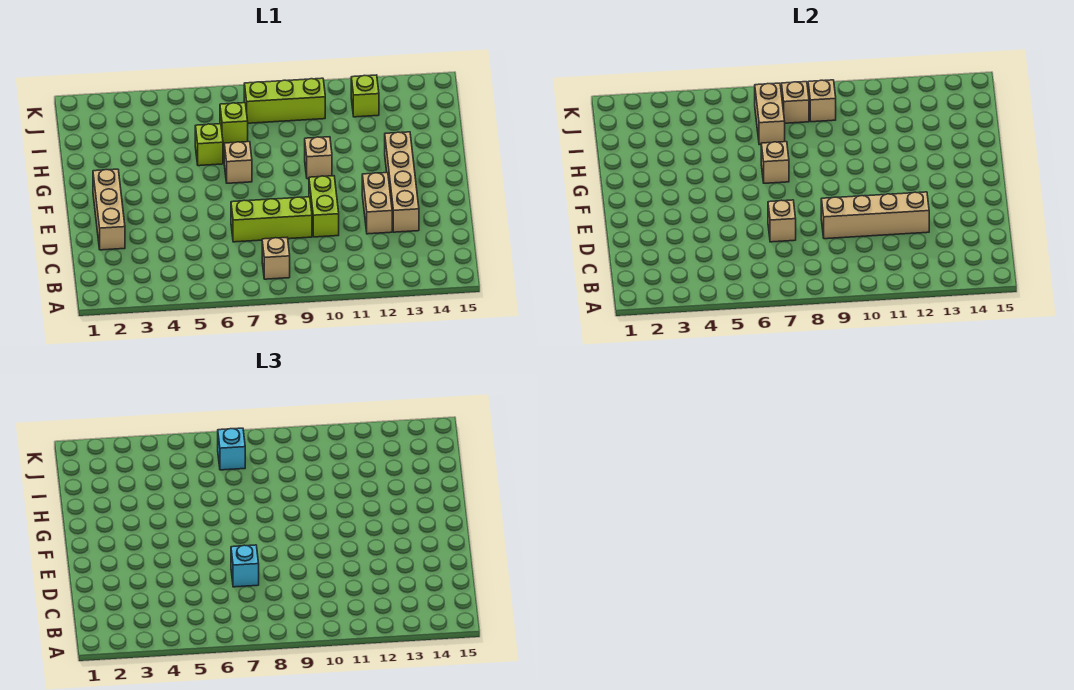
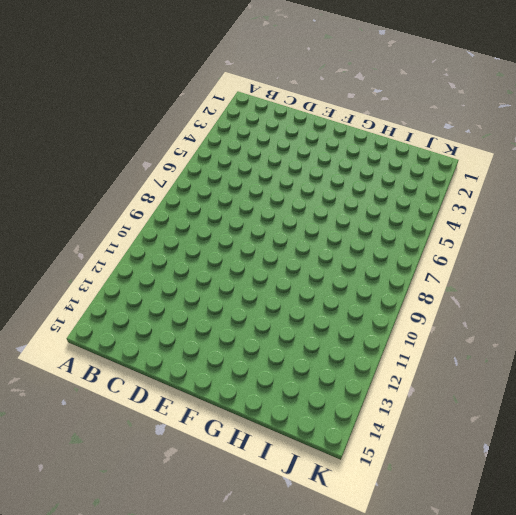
none -> tan brick B8 level 1
none -> tan brick D2:F2 level 1
none -> lime brick D7:D9 level 1

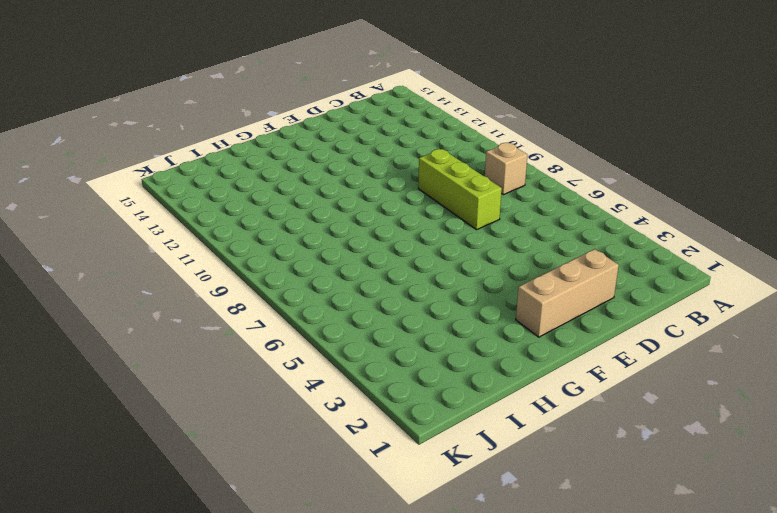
none -> lime brick D10:E10 level 1
none -> tan brick D12:E12 level 1
none -> tan brick D13:G13 level 1

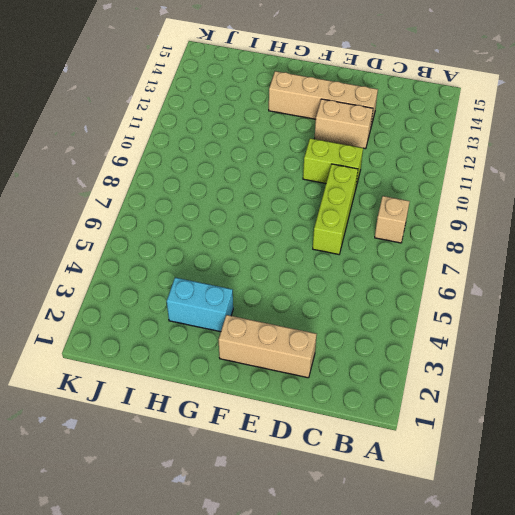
cyan brick G3:H3 level 1 -> none
none -> tan brick G7 level 1
none -> tan brick G10 level 1
none -> lime brick H6 level 1

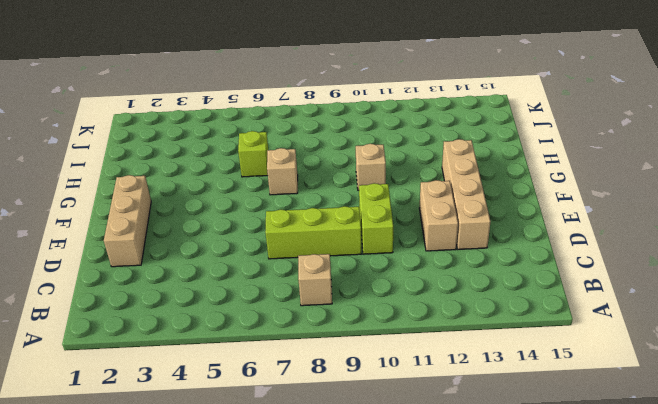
none -> lime brick I7 level 1
none -> lime brick J8:J10 level 1
none -> lime brick J12 level 1

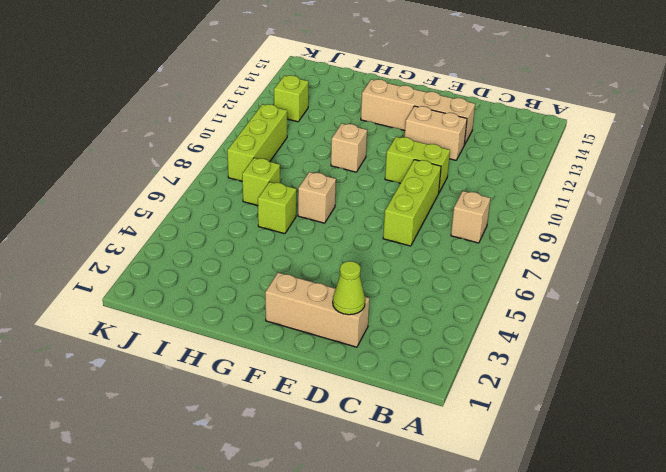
lime cone D2 level 2 -> none
none -> tan brick D7 level 2
none -> tan brick D9:D12 level 2
none -> tan brick G7 level 2

